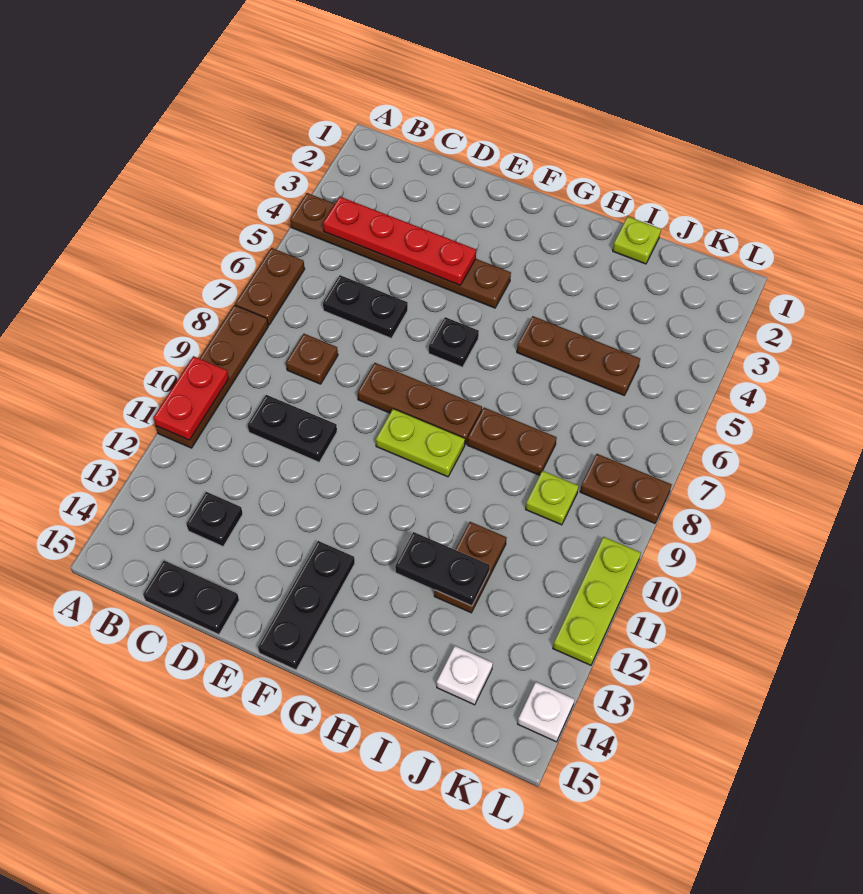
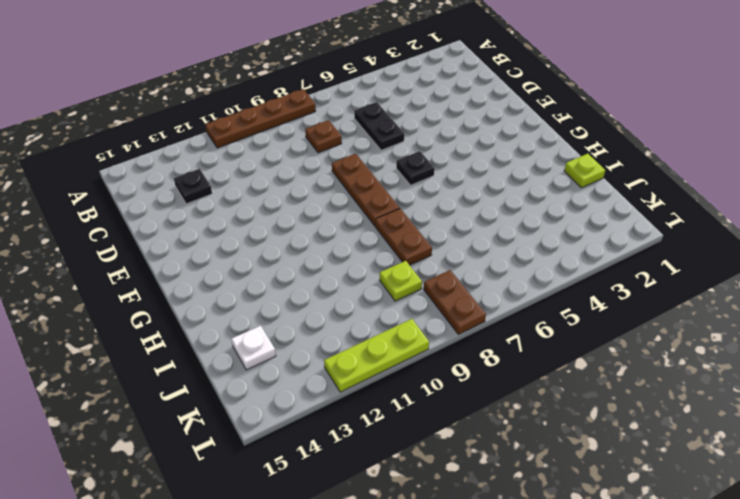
none -> brown plate A4:F4 level 1
none -> brown plate A6:A7 level 1
none -> black plate C10:D10 level 1

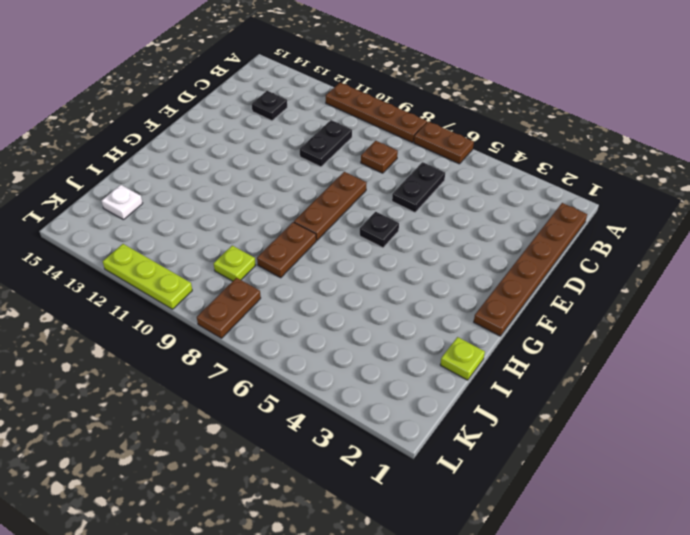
brown plate B1:G1 level 1 -> brown plate A4:F4 level 1
none -> black plate C15:D15 level 1
none -> lime plate F9:G9 level 1
none -> black plate F13:F15 level 1

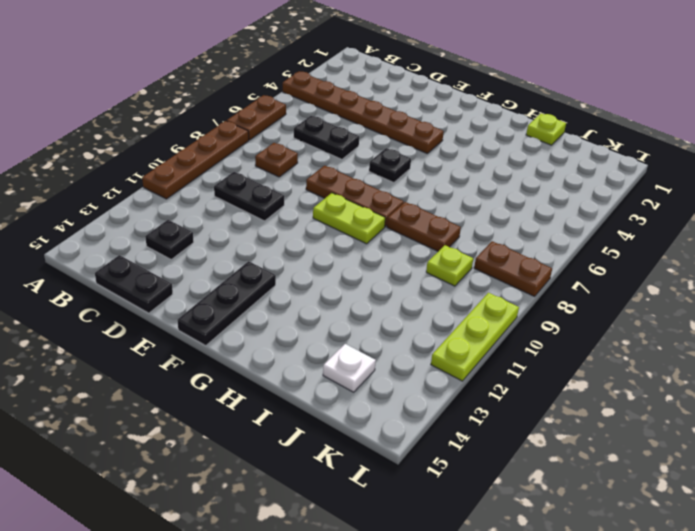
none -> brown plate H5:J5 level 1
none -> brown plate I11:I12 level 1
none -> white plate L14 level 1

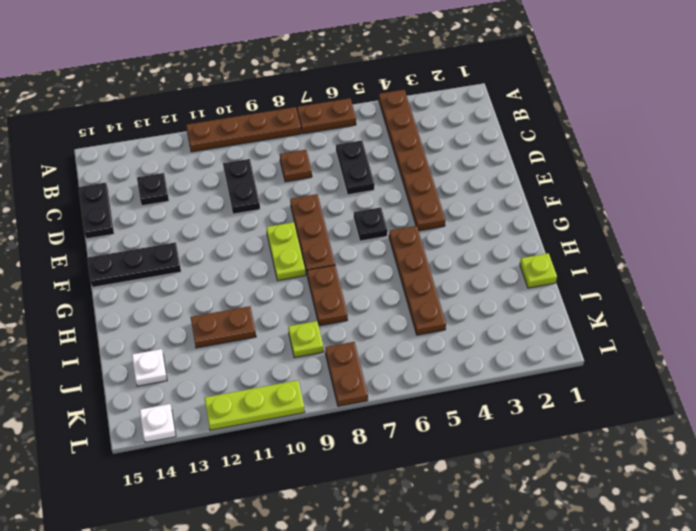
brown plate G5:J5 level 1 -> brown plate H5:J5 level 1
none -> red plate A10:A11 level 2
none -> red plate B4:E4 level 2
none -> black plate H12:I12 level 2

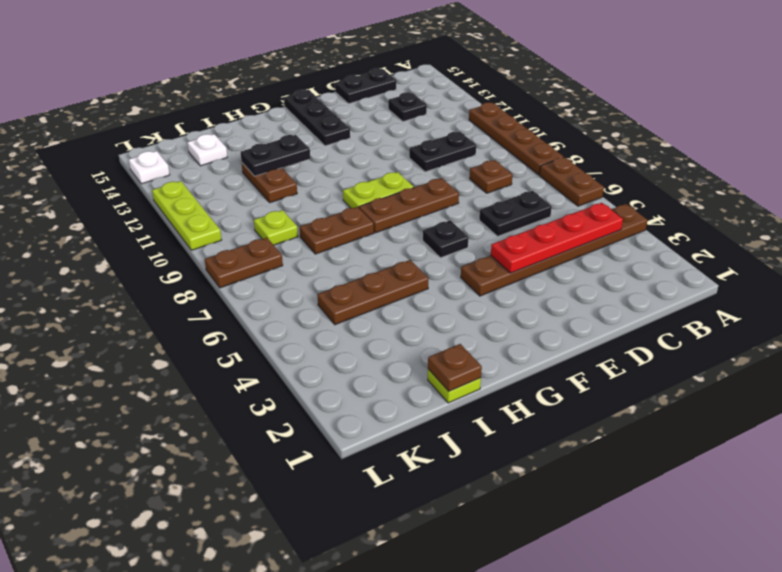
brown plate I1 level 2 -> none
none -> red plate A10:A11 level 2

